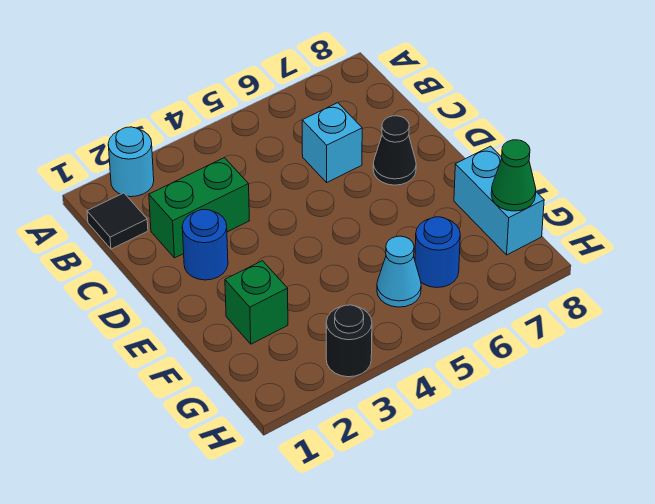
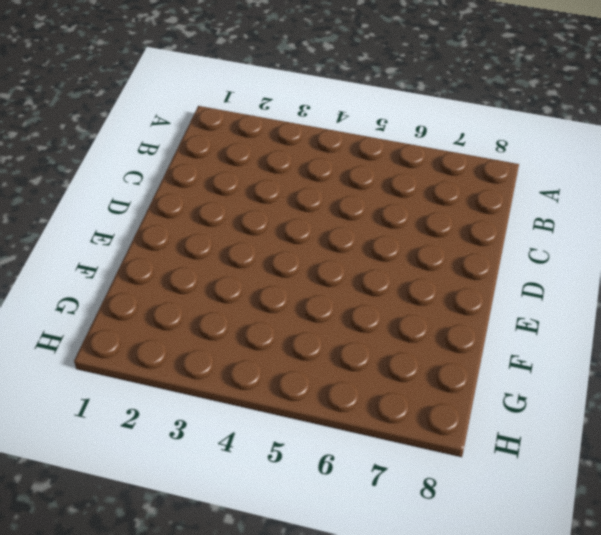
none -> cyan round brick A2 level 1
none -> black tile B1 level 1
none -> green brick C2:C3 level 1

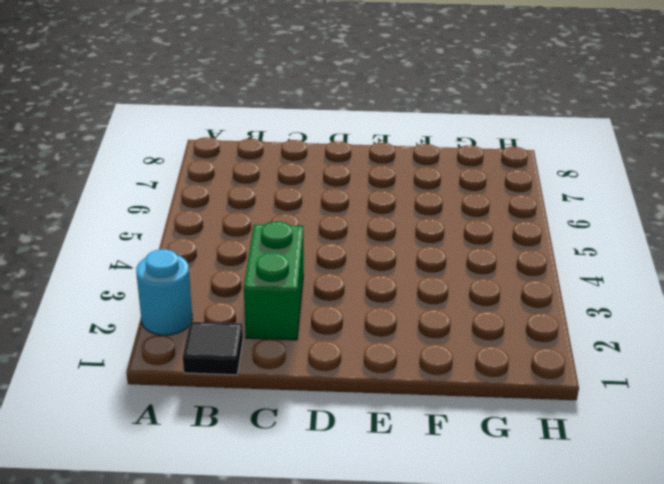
none -> cyan brick C6 level 1
none -> blue round brick D2 level 1
none -> black cone D7 level 1

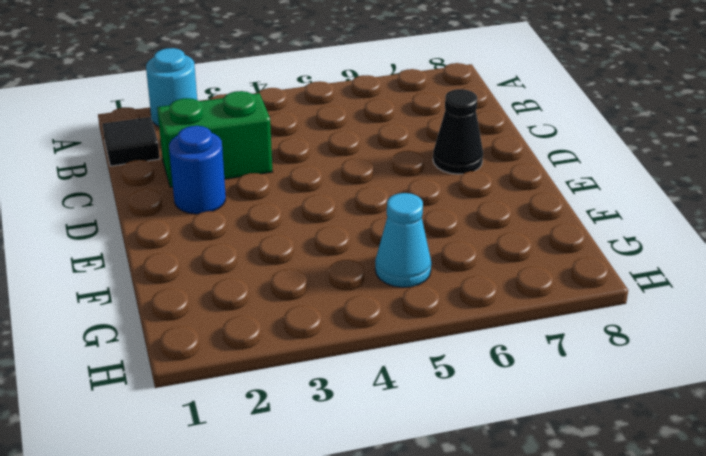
none -> cyan brick C6 level 1
none -> green brick F2 level 1
none -> cyan brick F8:G8 level 1

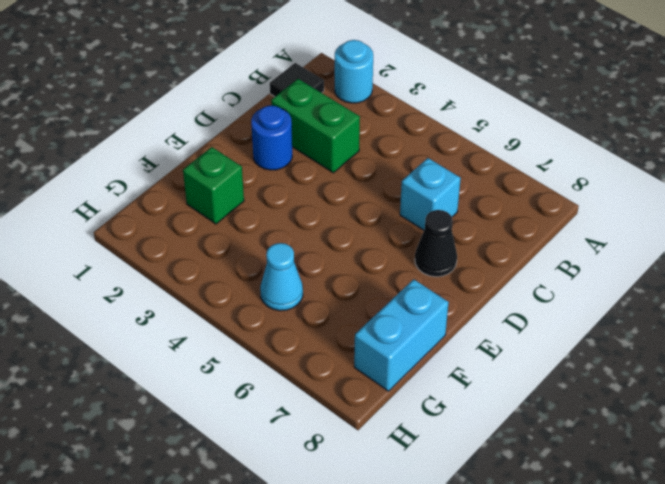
none -> blue round brick G6 level 1
none -> black round brick H3 level 1
none -> green cone G8 level 2

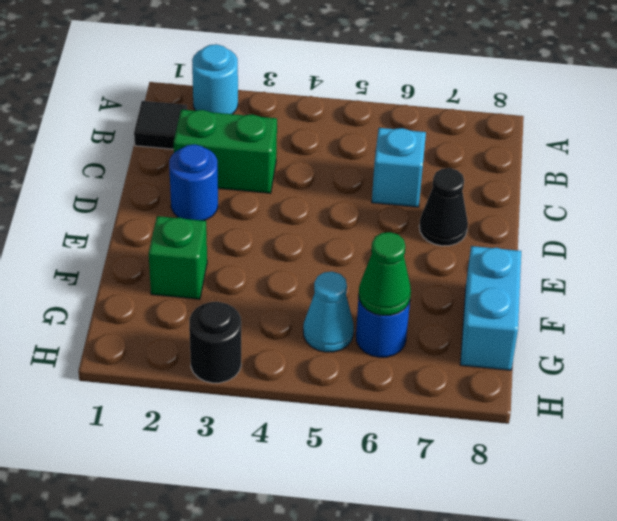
green cone G6 level 2 -> green cone G8 level 2

